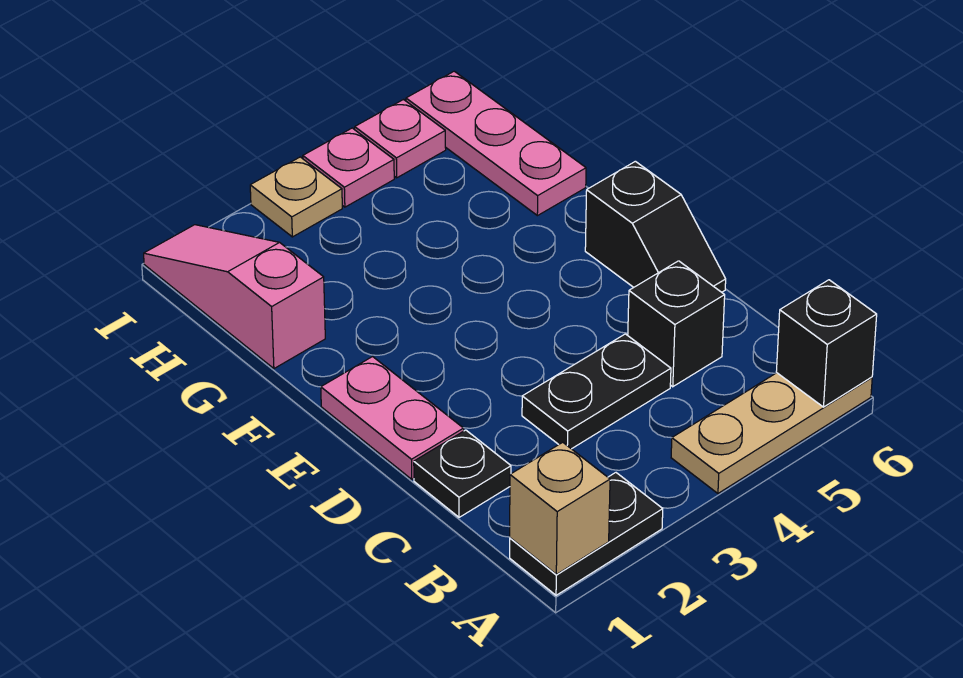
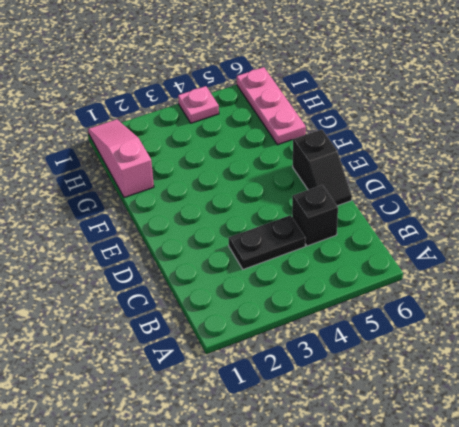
none -> black plate A1:A2 level 1
none -> tan plate A4:A6 level 1
none -> black plate C1 level 1

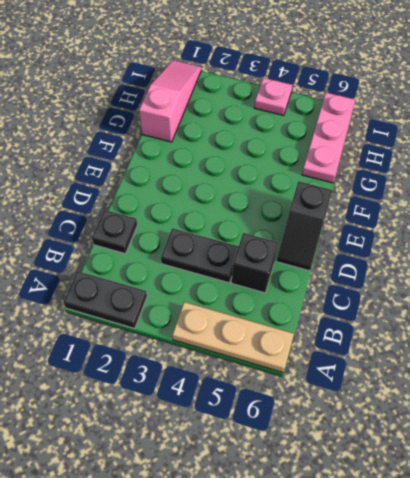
none -> pink plate D1:E1 level 1
none -> tan plate I3 level 1
none -> pink plate I5 level 1

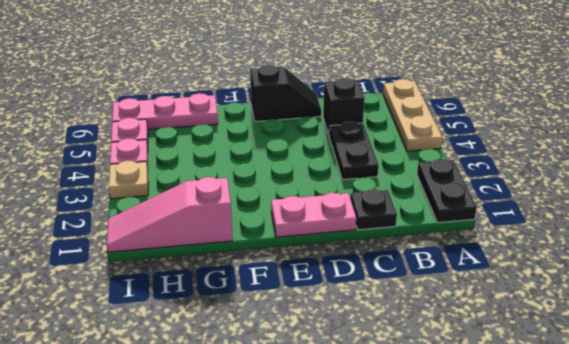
none -> tan brick A1 level 2
none -> black brick A6 level 2

